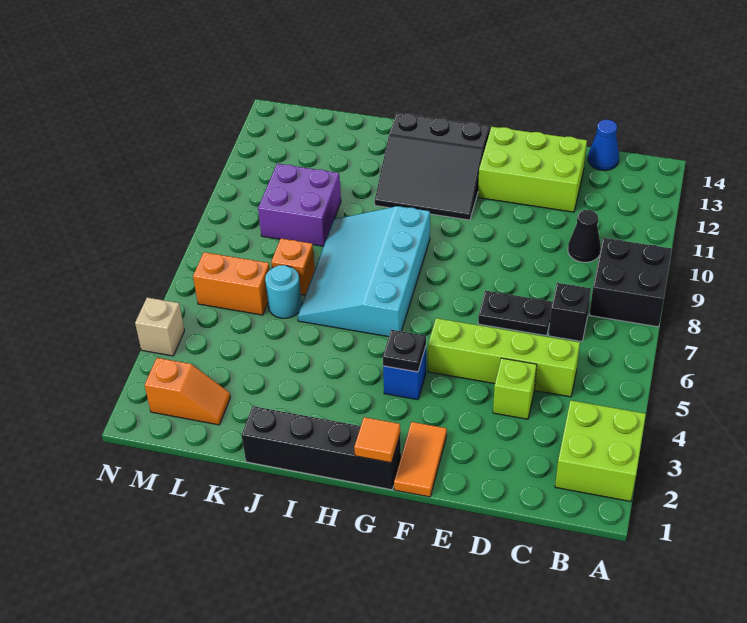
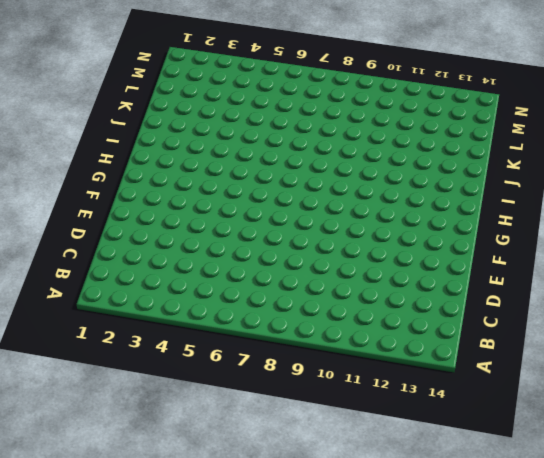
none -> lime brick A2:B3 level 1
none -> black brick A8:B9 level 1
none -> lime brick C5:F5 level 1

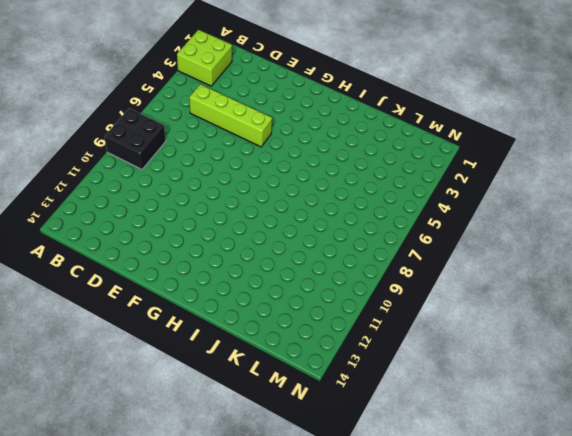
none -> black brick C7 level 1
none -> black cone C10 level 1
none -> blue cone C14 level 1

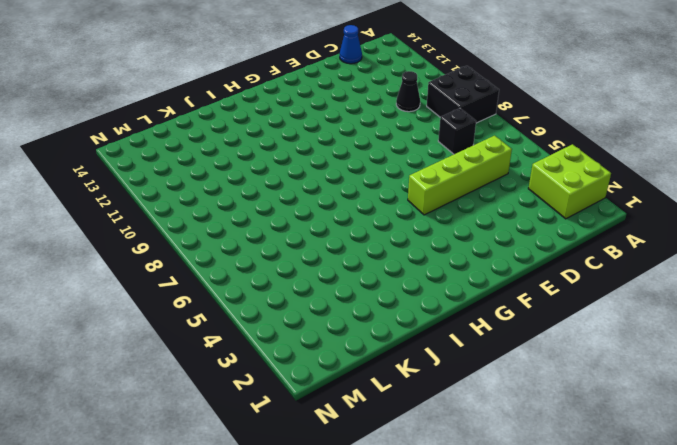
none -> lime brick D4 level 1
none -> black plate D7:E7 level 1
none -> lime brick D12:F13 level 1

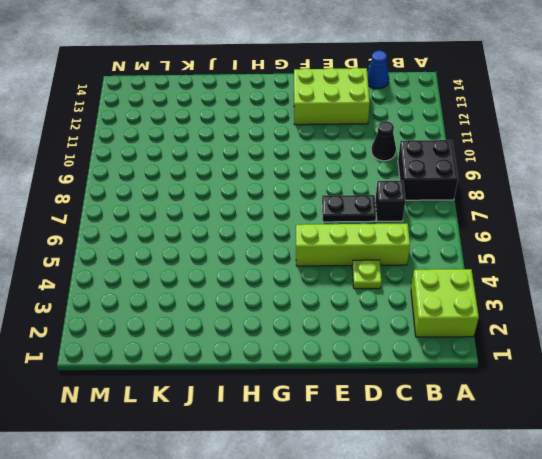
lime plate D4 level 1 -> lime brick D4 level 1
none -> orange tile F1:F2 level 1
none -> black brick G1:J1 level 1
none -> blue brick G4 level 1

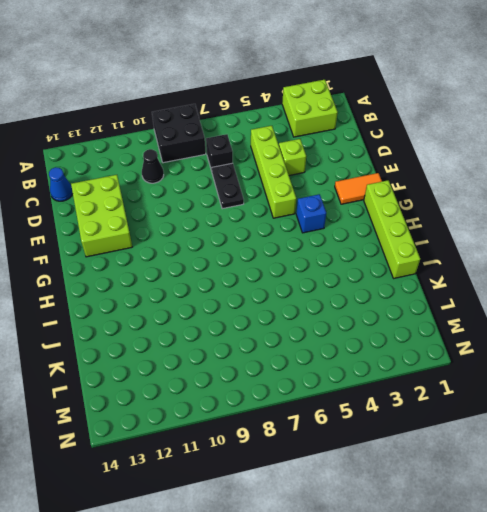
lime brick G1:J1 level 1 -> black brick G1:J1 level 1
none -> black slope G11:I13 level 1 top 13
none -> cyan slope H6:J9 level 1 top H
none -> cyan round brick K6 level 1

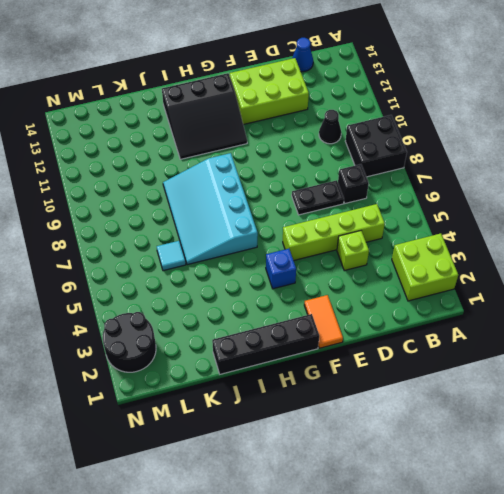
cyan tile K6 level 1 -> cyan round brick K6 level 1
black round brick M2:N3 level 1 -> orange slope L2:M2 level 1 top M
none -> orange brick K7 level 1
none -> purple brick K9:L10 level 1
none -> orange brick L6:M6 level 1

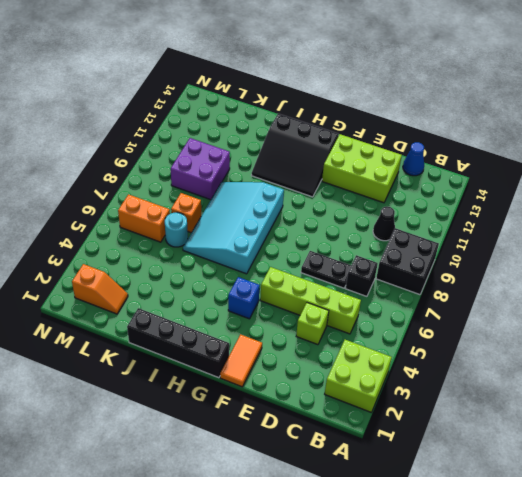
none -> tan brick N4 level 1
none -> orange tile G1 level 2
none -> black plate G4 level 2

